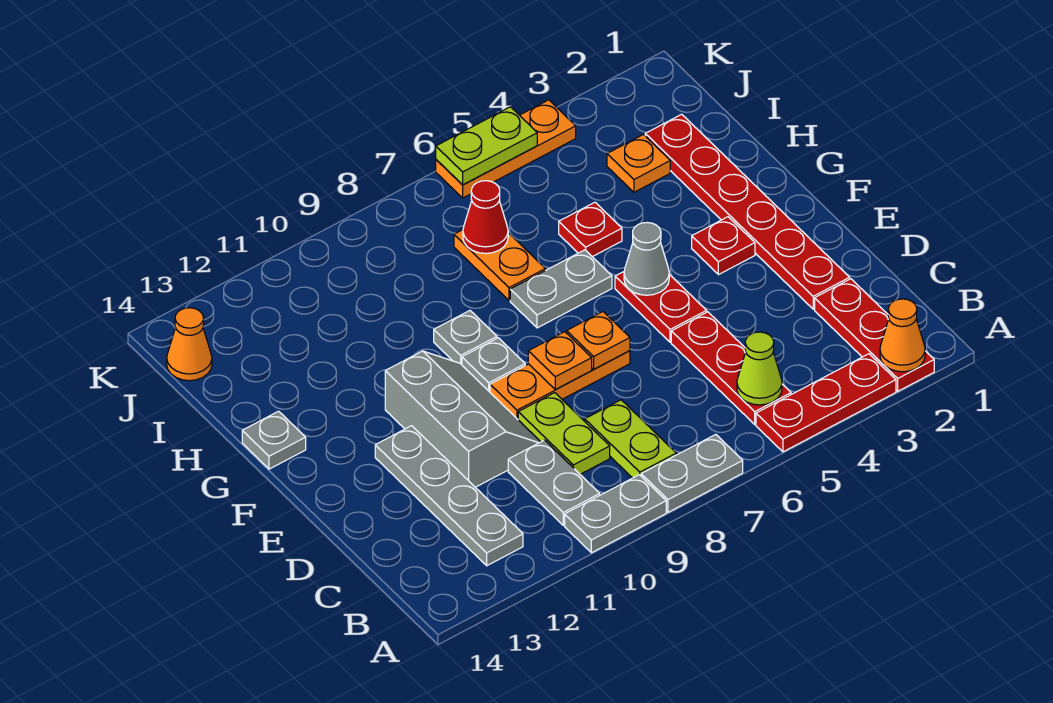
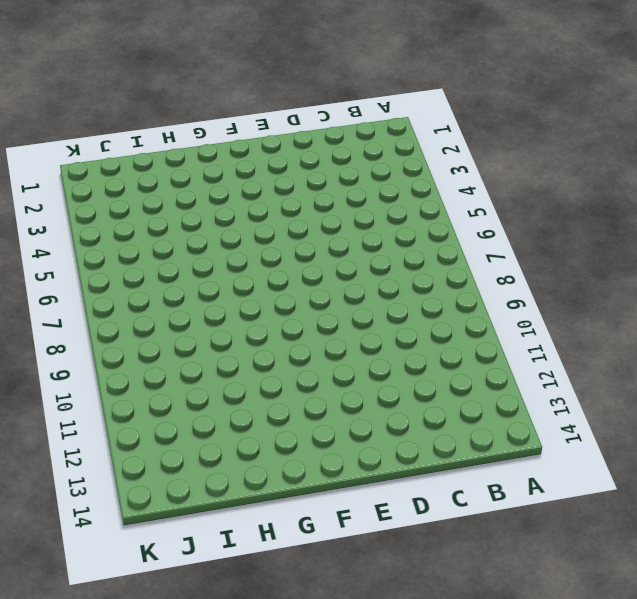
none -> red plate A2:C2 level 1
none -> red plate A3:A5 level 1
none -> grey plate A7:A8 level 1
none -> grey plate A9:A10 level 1

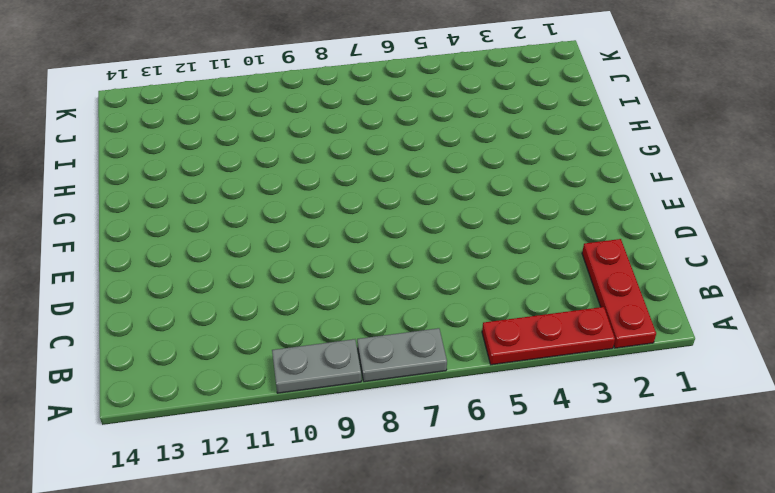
none -> red plate B5:D5 level 1
none -> lime plate B8:C8 level 1
none -> grey plate B10:C10 level 1
none -> grey plate B12:E12 level 1

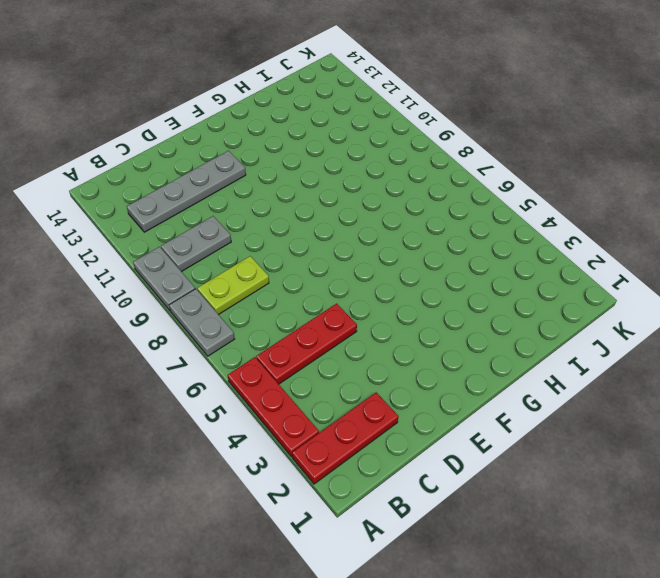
none -> lime plate C9:D9 level 1
none -> red plate D2:I2 level 1
none -> grey slope D10:F11 level 1 top 11
none -> red plate E5:F5 level 1

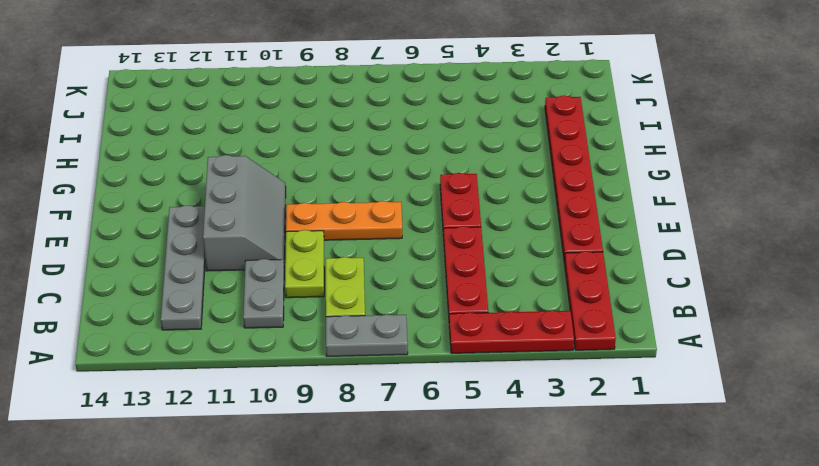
none -> grey plate A9:A10 level 1
none -> red plate F3 level 1
none -> grey plate F9 level 1
none -> grey plate G6:G7 level 1

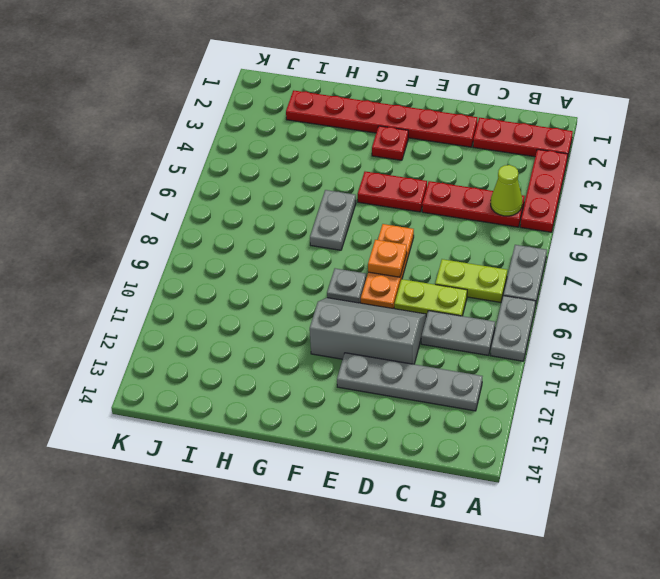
none -> grey plate G9 level 1
none -> grey plate G14 level 1
none -> red plate H5 level 1
none -> orange plate H7:I7 level 1

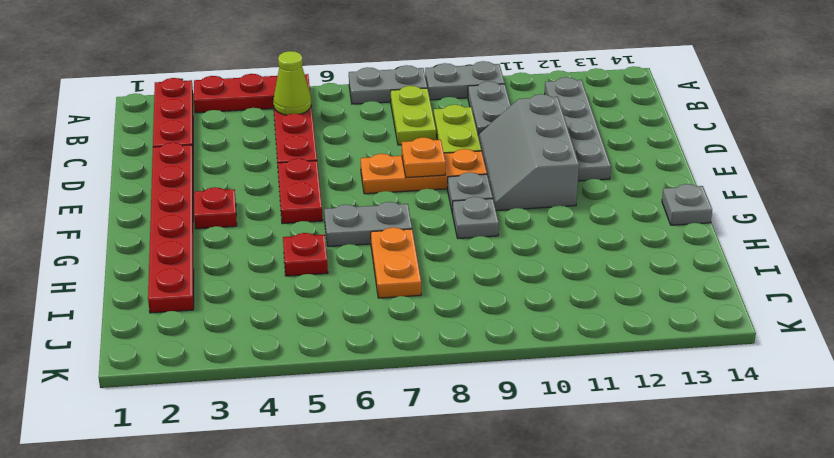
none -> orange plate I3 level 1
none -> orange cone J14 level 1
none -> orange plate K4:K6 level 1
none -> orange cone A2 level 2

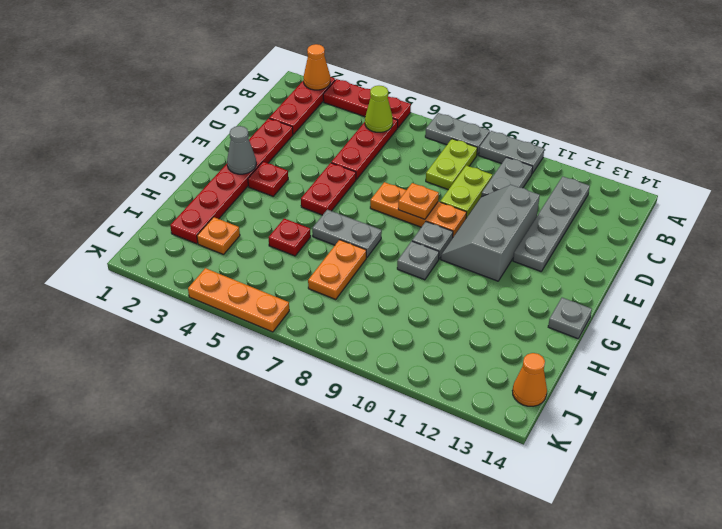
grey cone F2 level 2 -> grey cone F5 level 2
none -> orange plate E7 level 2
none -> red cone I7 level 2
none -> lime plate K5:K6 level 2

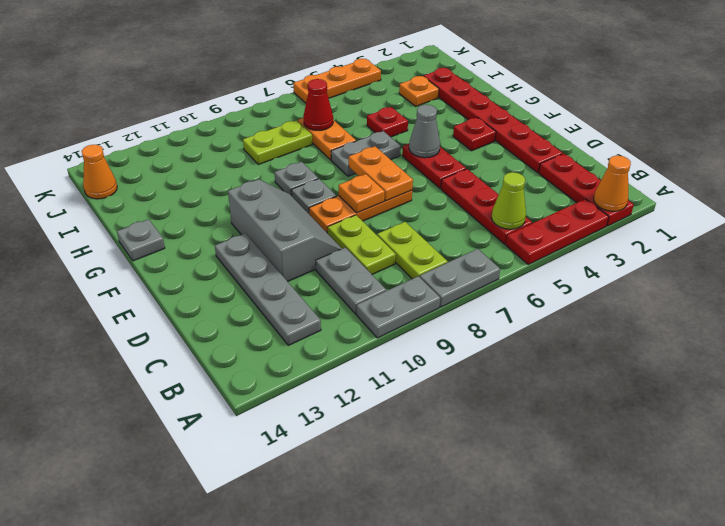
orange plate E7:F7 level 2 -> orange plate E7 level 2
lime plate I8:I9 level 1 -> lime plate K5:K6 level 2

